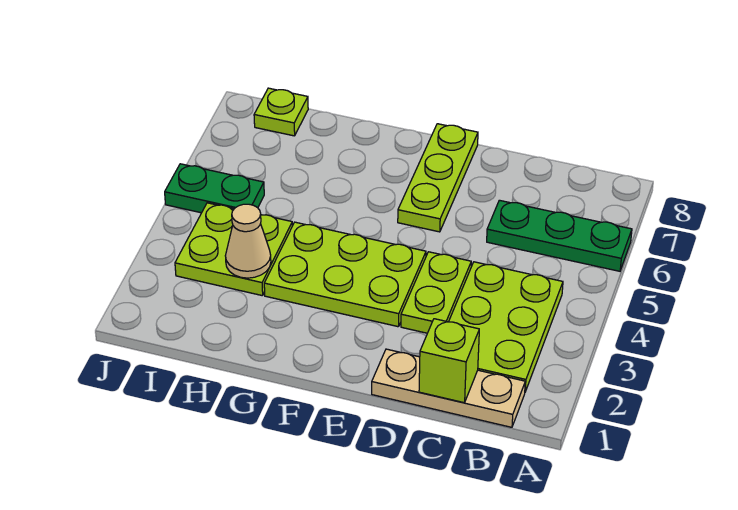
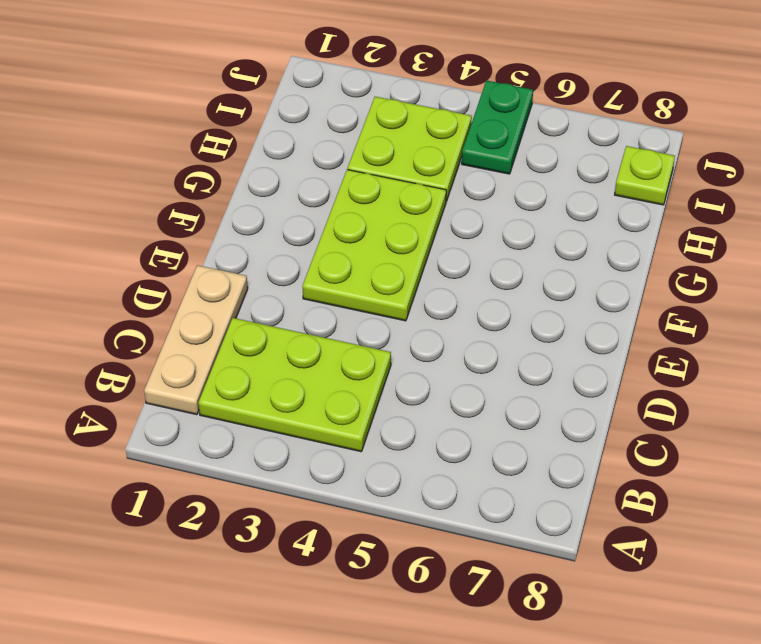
none -> green plate A6:C6 level 1
none -> lime plate D3:D4 level 1

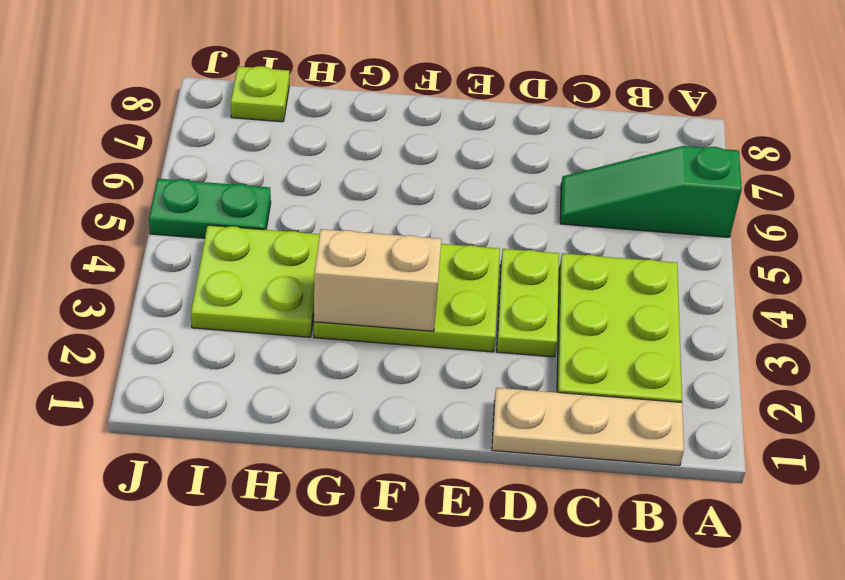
green slope A6:C6 level 1 top A -> green plate A6:C6 level 1
tan brick F3:G3 level 2 -> none
none -> lime plate E6:E8 level 1
none -> lime brick C1 level 2

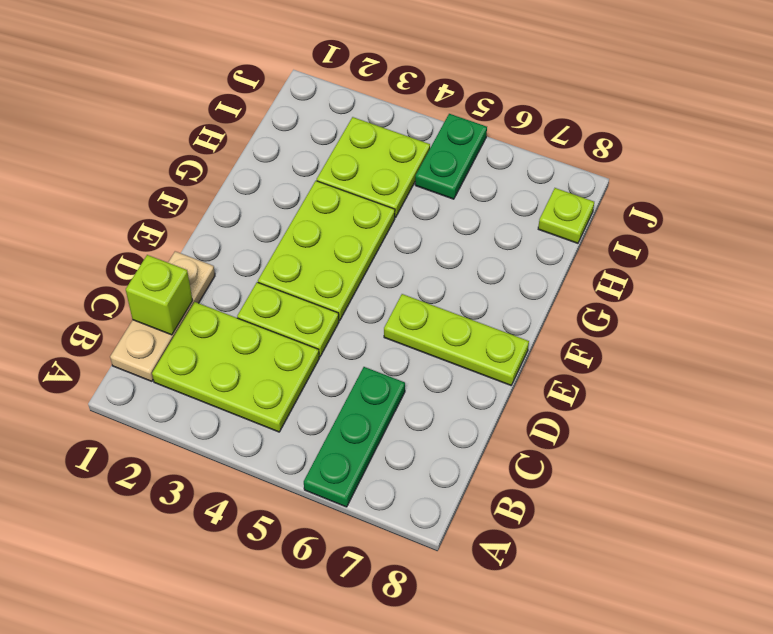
none -> tan cone H3 level 2

